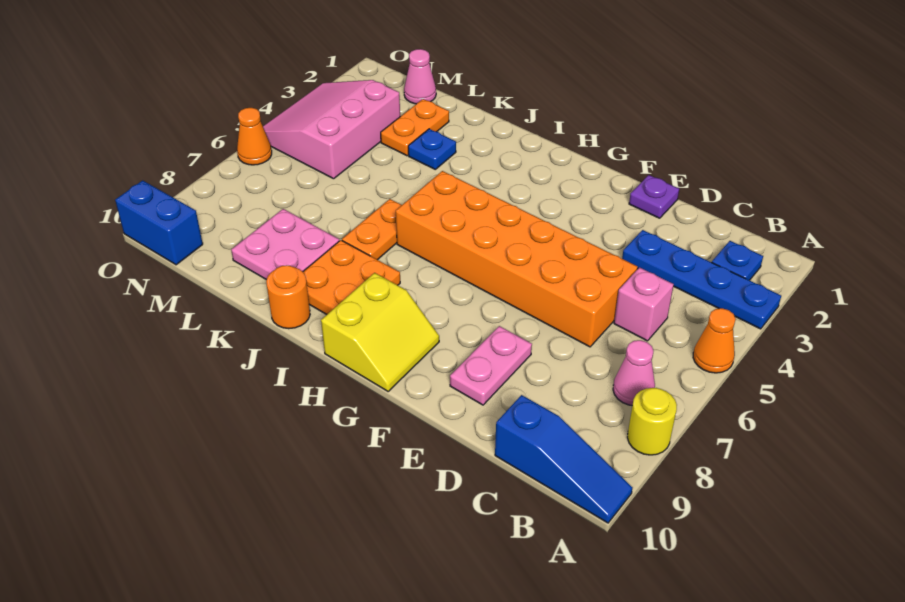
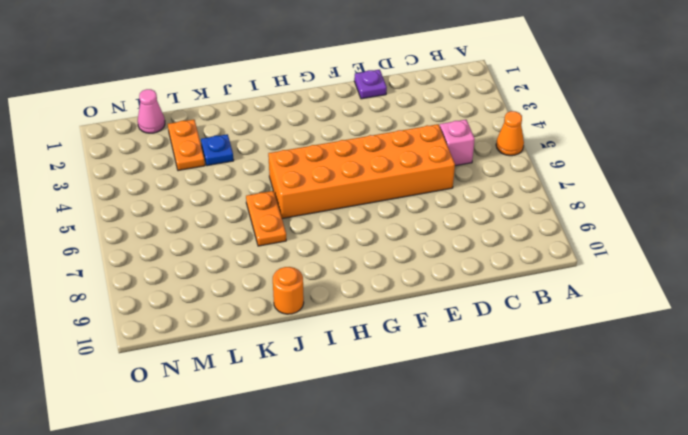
none -> blue plate A3:D3 level 1
none -> yellow round brick A8 level 1
none -> blue slope A10:C10 level 1 top C

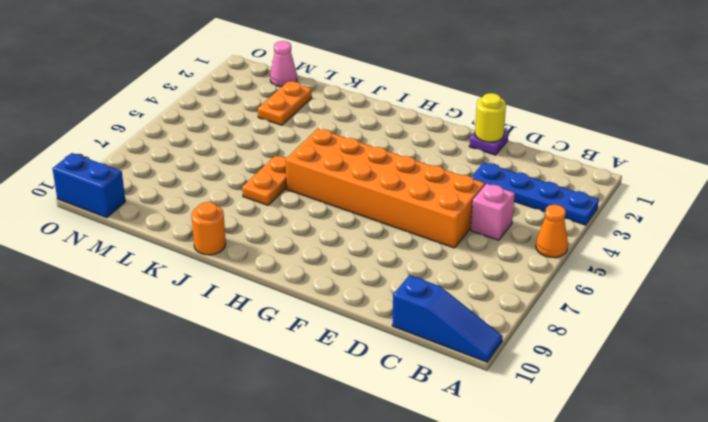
yellow round brick E1 level 2 -> yellow round brick A8 level 1
none -> blue plate B2 level 1
none -> pink cone B7 level 1
none -> pink plate E8:E9 level 1

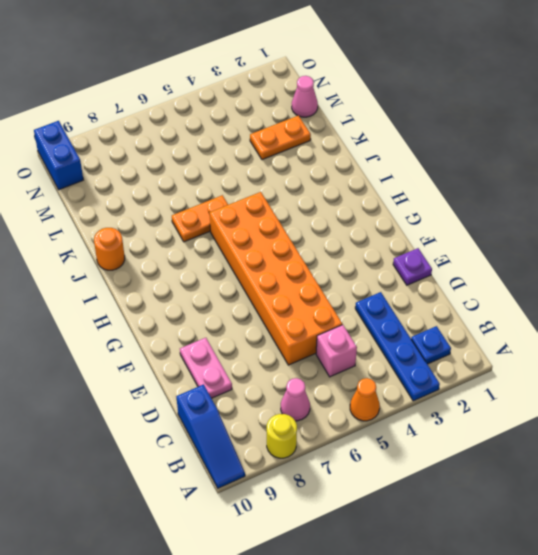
pink plate D9:E9 level 1 -> pink plate E8:E9 level 1
none -> yellow slope G9:H10 level 1 top H
none -> orange plate I8:J9 level 1
none -> blue plate K3 level 1

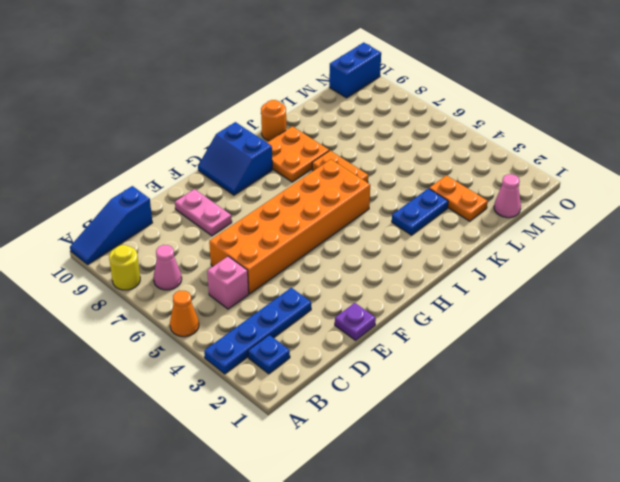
blue slope G9:H10 level 1 top H -> yellow slope G9:H10 level 1 top H
blue plate J3:K3 level 1 -> blue plate K3 level 1
none -> pink plate K8:L9 level 1
none -> pink slope M3:O5 level 1 top M
none -> orange cone O6 level 1

